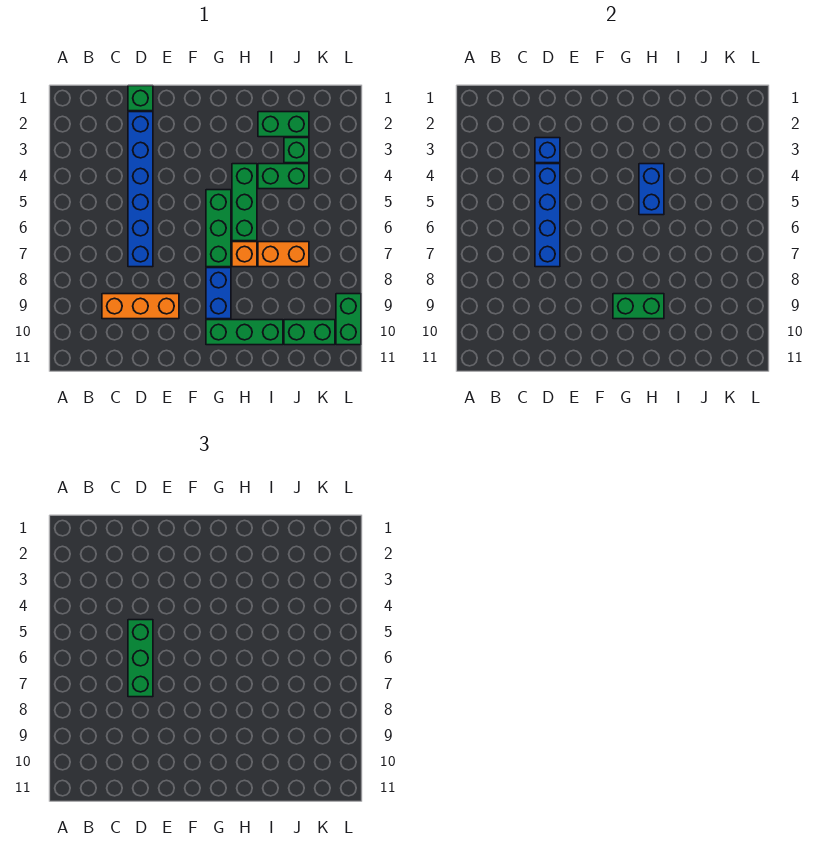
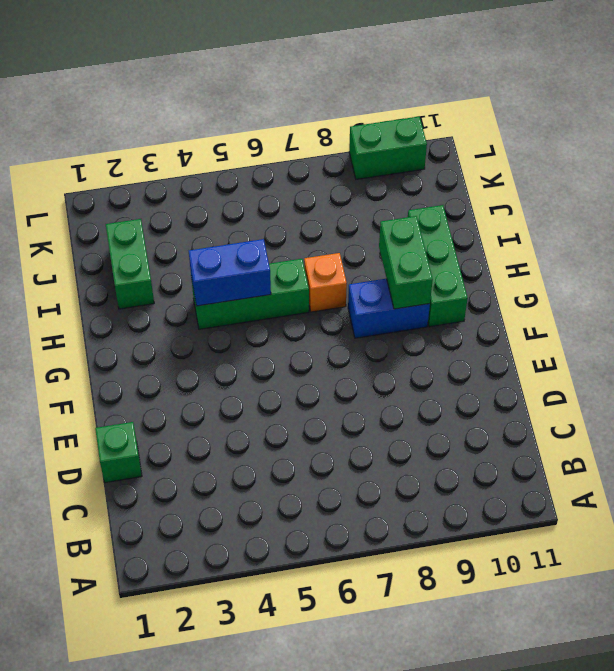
none -> orange brick C9:E9 level 1
none -> blue brick D2:D7 level 1
none -> green brick G5:G7 level 1

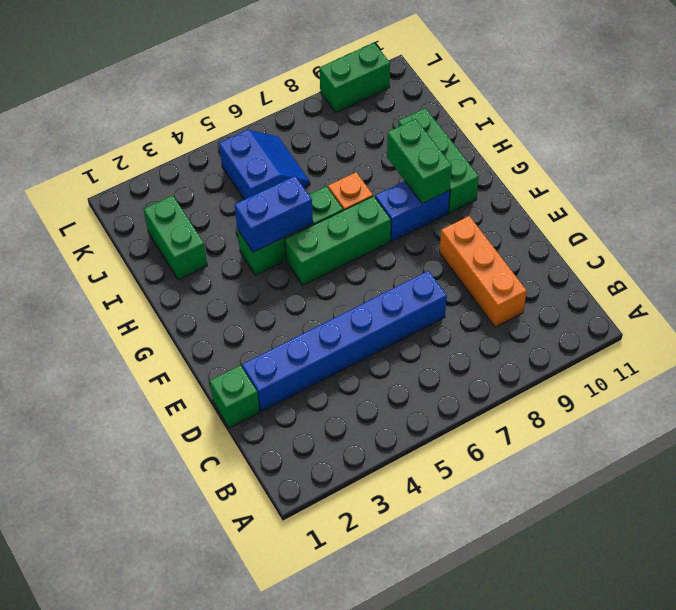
blue slope J5:K6 level 1 top 5 -> none
none -> green brick I4:J4 level 1
none -> orange brick I7:J7 level 1
none -> green brick J3 level 1

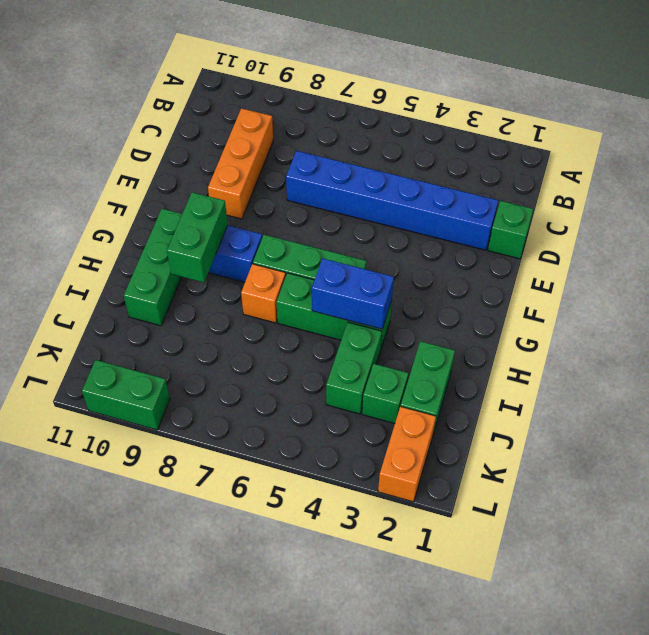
orange brick K2:L2 level 1 -> orange brick I7:J7 level 1
none -> green brick J10:K10 level 1
none -> blue brick D3 level 2
none -> blue brick D4:D7 level 2

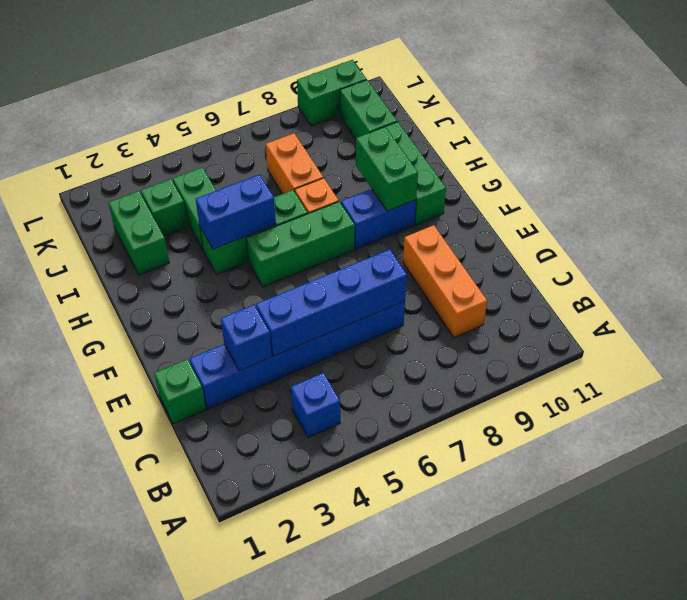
blue brick B4 level 1 -> none
none -> green brick D5:D7 level 3

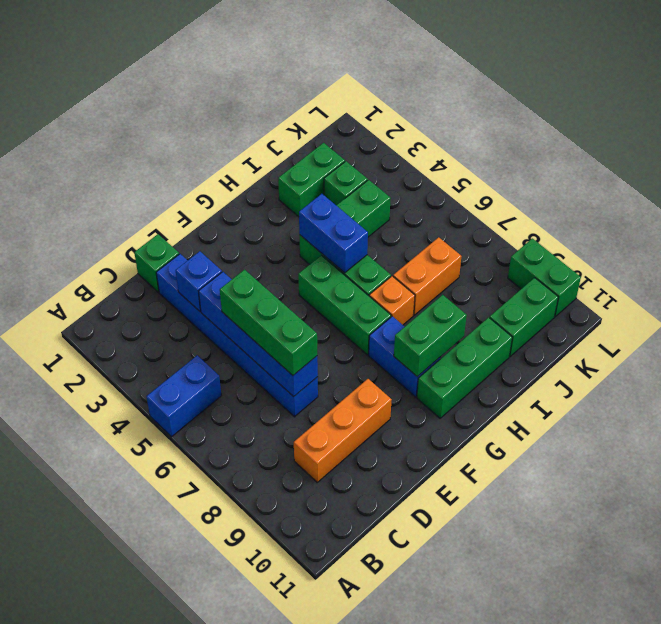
blue brick A5:B5 level 1 -> none

